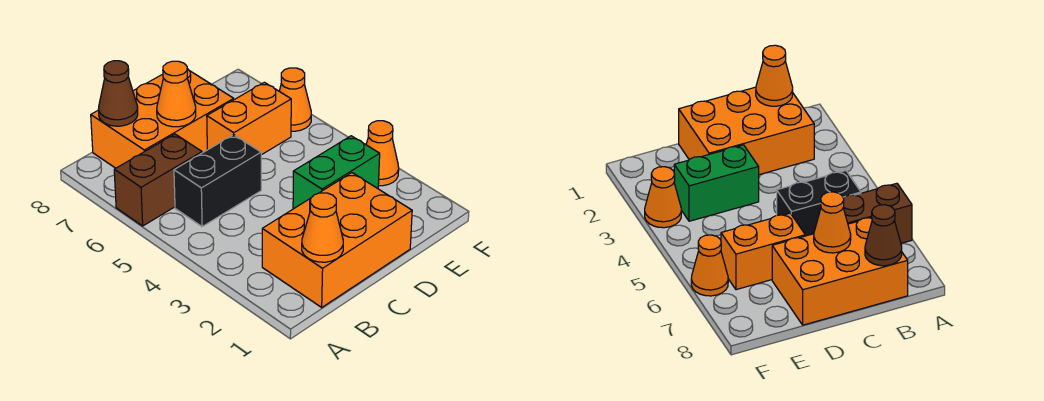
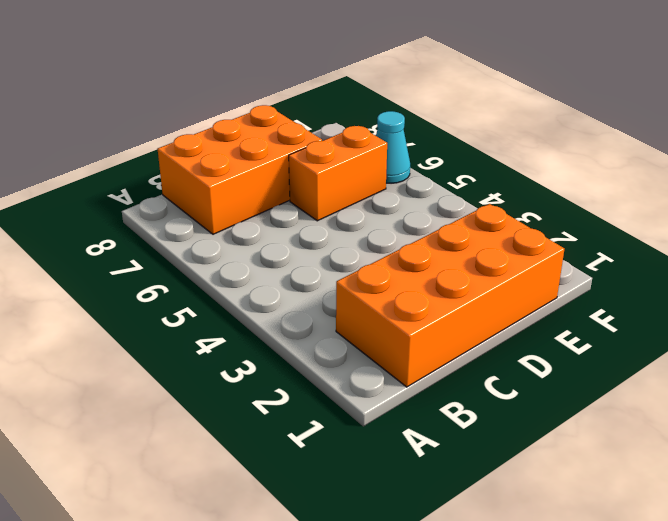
orange brick B1:E2 level 1 -> orange brick B1:D2 level 1
cyan cone F6 level 1 -> orange cone F6 level 1
none -> brown brick A6:B6 level 1
none -> black brick B5:C5 level 1

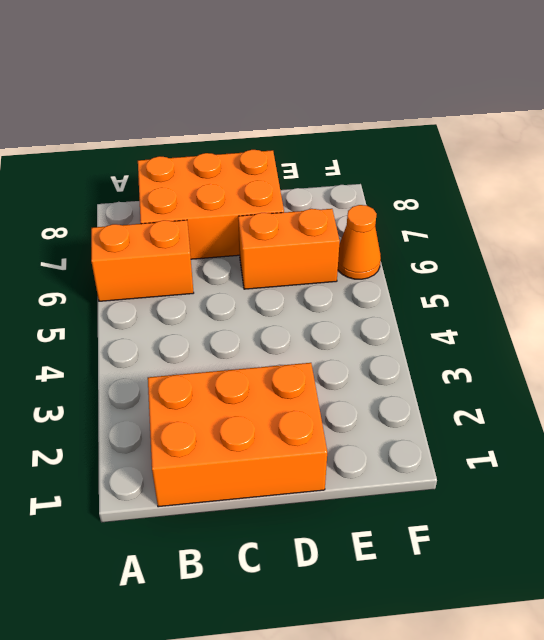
orange brick A6:B6 level 1 -> brown brick A6:B6 level 1
none -> black brick B5:C5 level 1
none -> green brick D3:E3 level 1

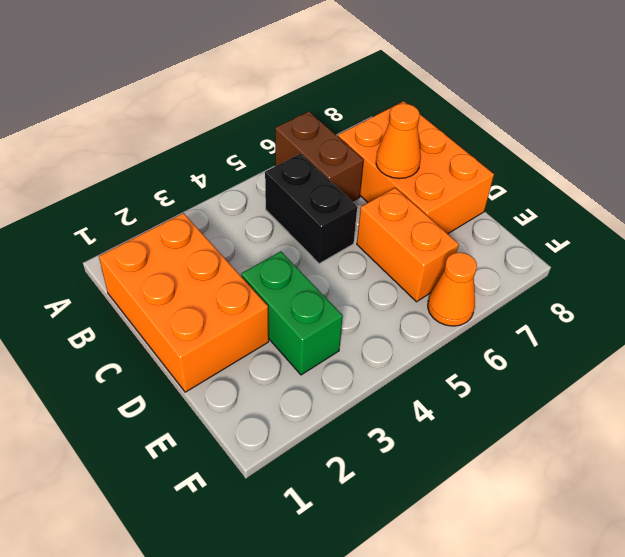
none -> orange cone F3 level 1
none -> orange cone B1 level 2

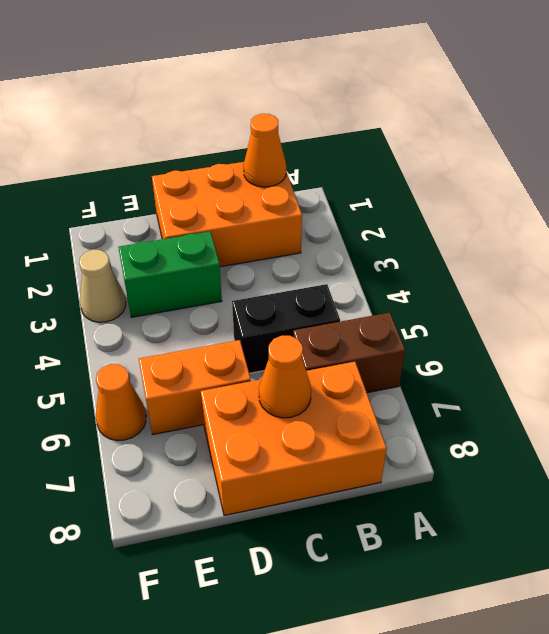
tan cone F3 level 1 -> orange cone F3 level 1
none -> brown cone B8 level 2

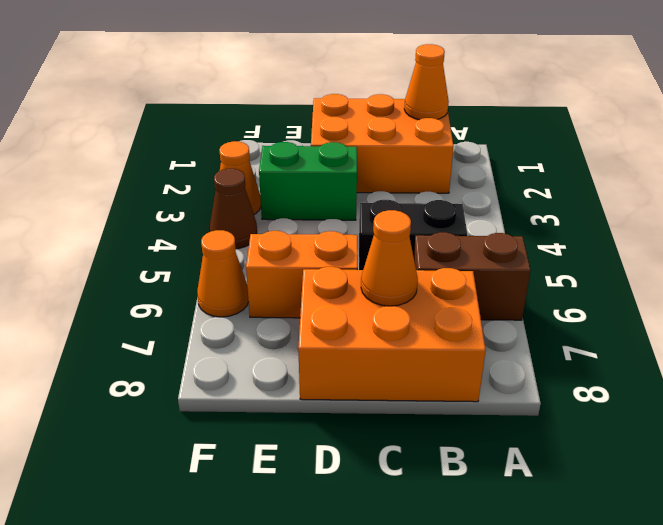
brown cone F4 level 1 -> brown cone B8 level 2

